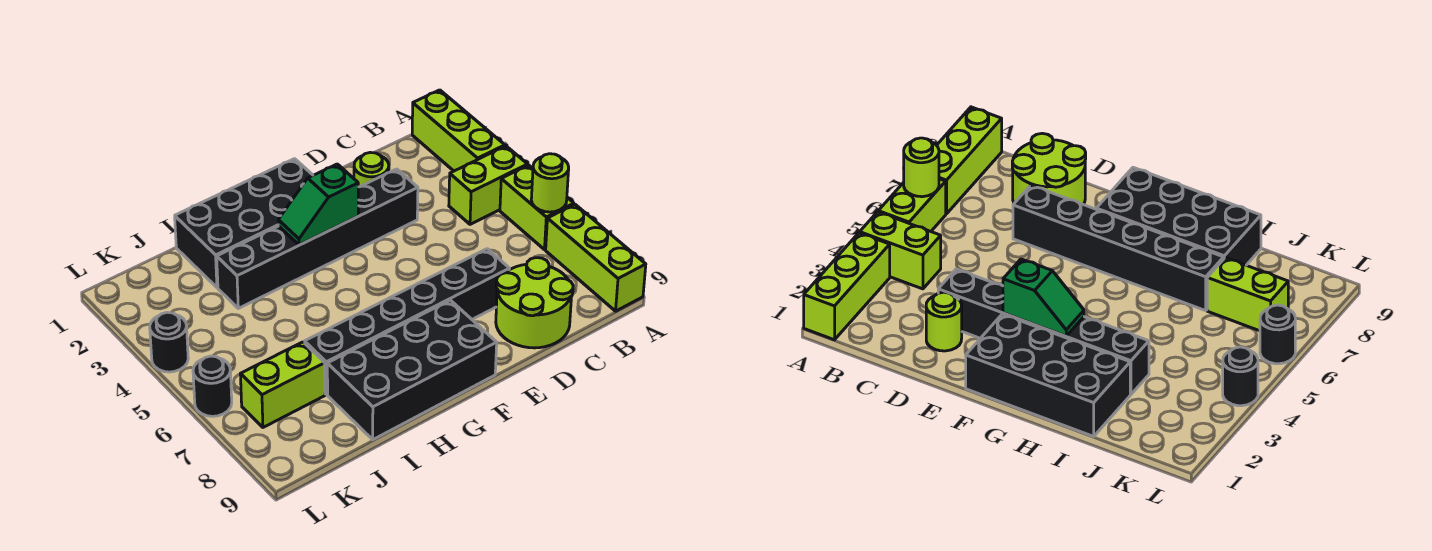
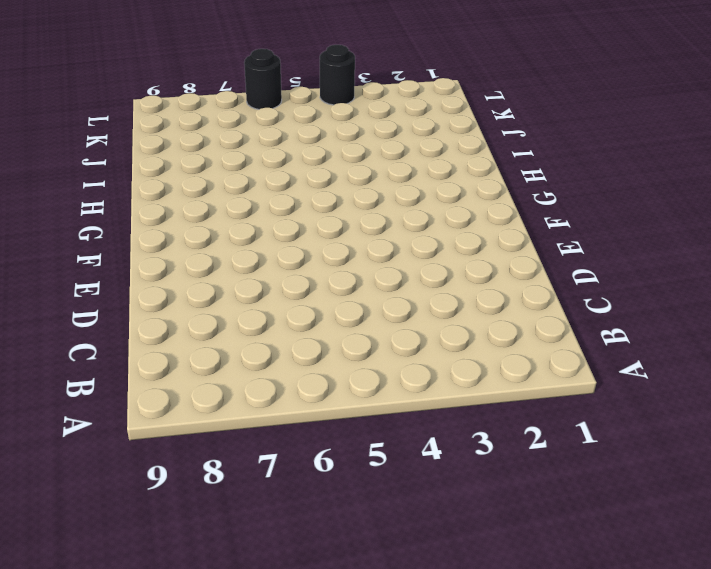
none -> lime brick A1:A3 level 1
none -> lime brick A4:B4 level 1
none -> lime brick A5:A6 level 1

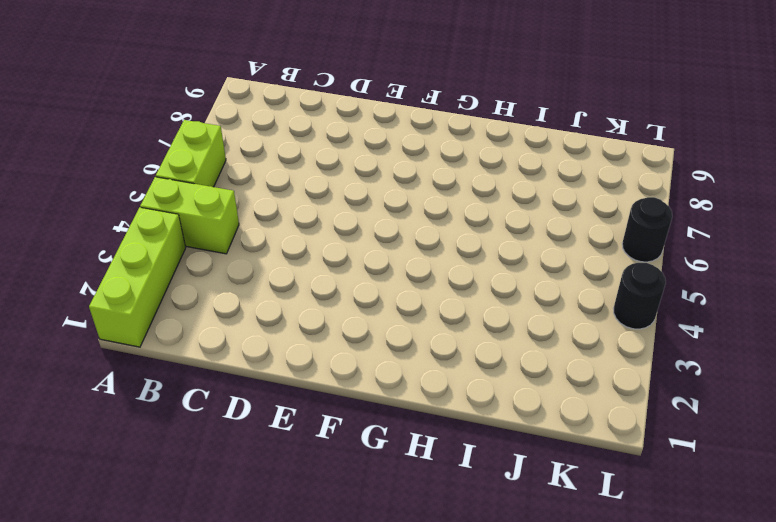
none -> lime brick A7:A9 level 1
none -> lime round brick C8:D9 level 1
none -> lime round brick D2 level 1

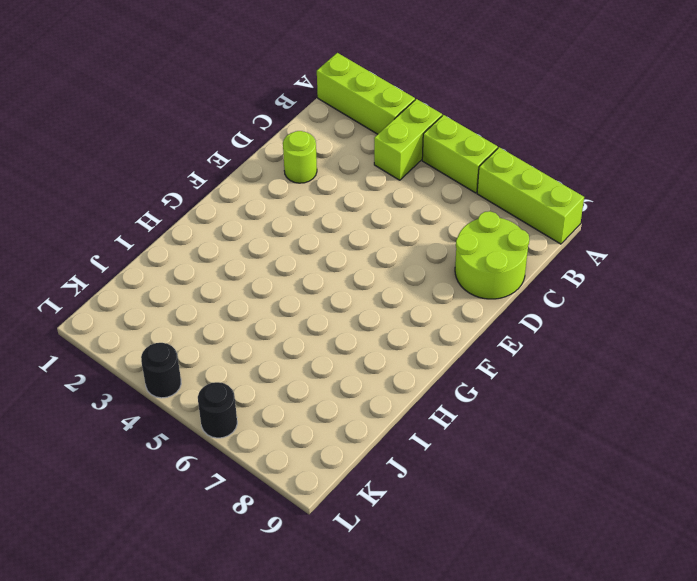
none -> black brick D3:I3 level 1
none -> black brick D7:I7 level 1
none -> black brick F1:I2 level 1

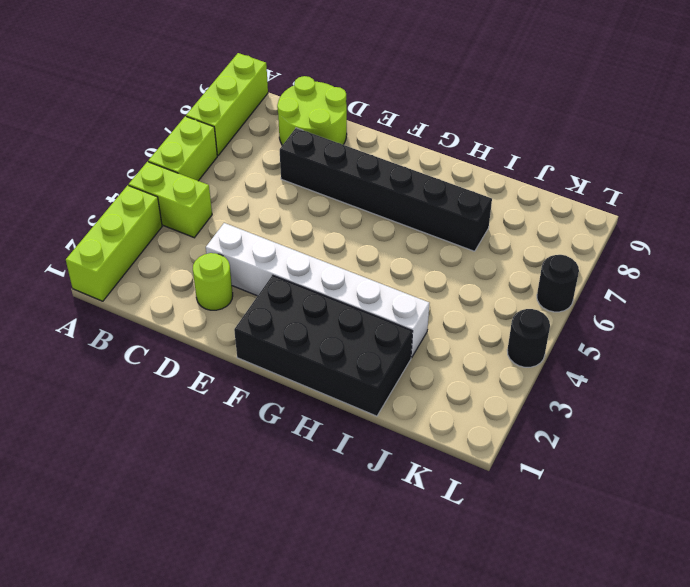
white brick D3:I3 level 1 -> black brick D3:I3 level 1
none -> black brick F8:I9 level 1
none -> lime brick J7:K7 level 1
none -> lime round brick A6 level 2

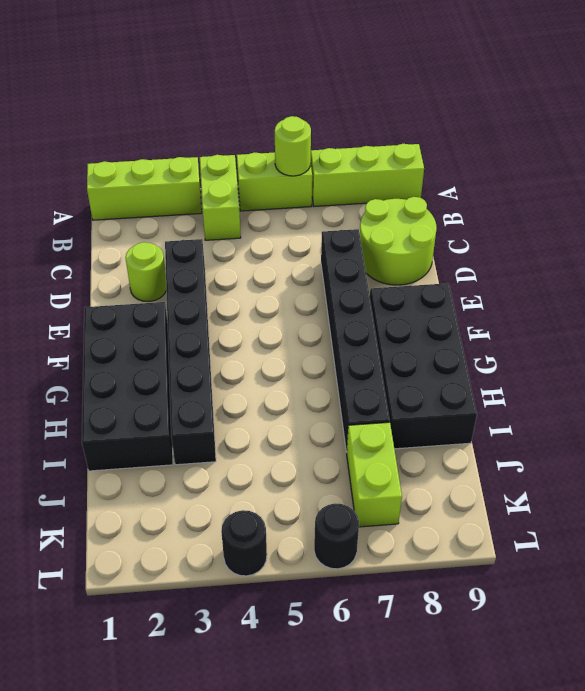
none -> green slope F3:G3 level 2 top F

